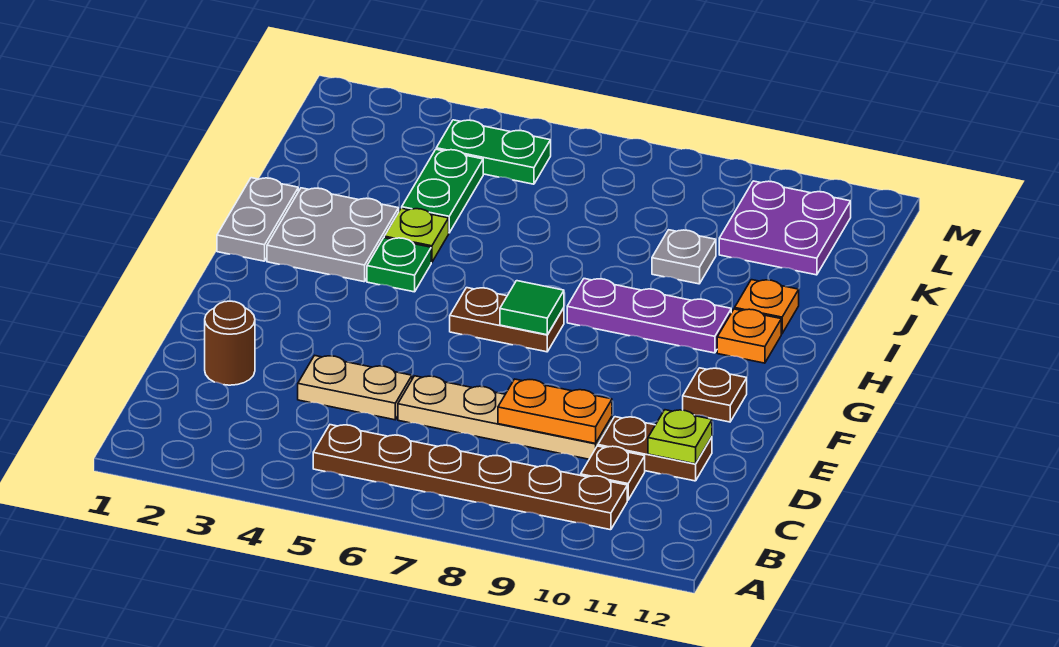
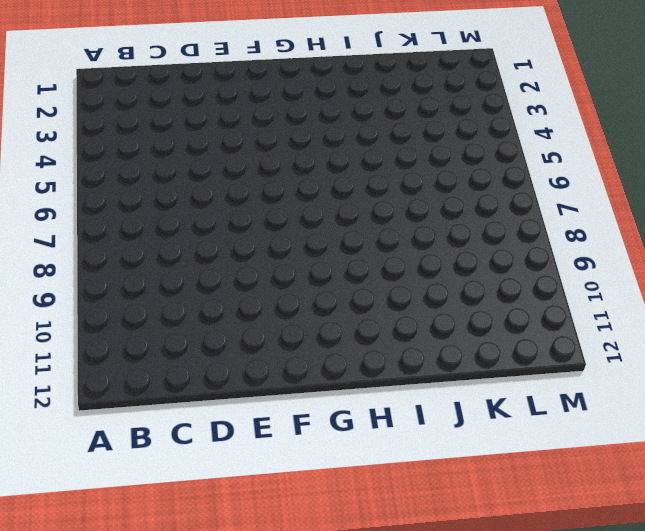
none -> brown plate B5:B10 level 1
none -> brown plate C10 level 1
none -> brown round brick D2 level 1

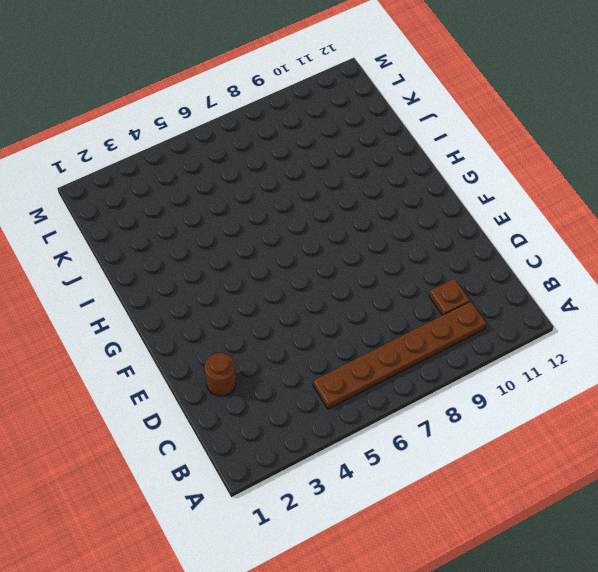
none -> tan plate D4:D5 level 1
none -> tan plate D6:D9 level 1
none -> brown plate D10:D11 level 1

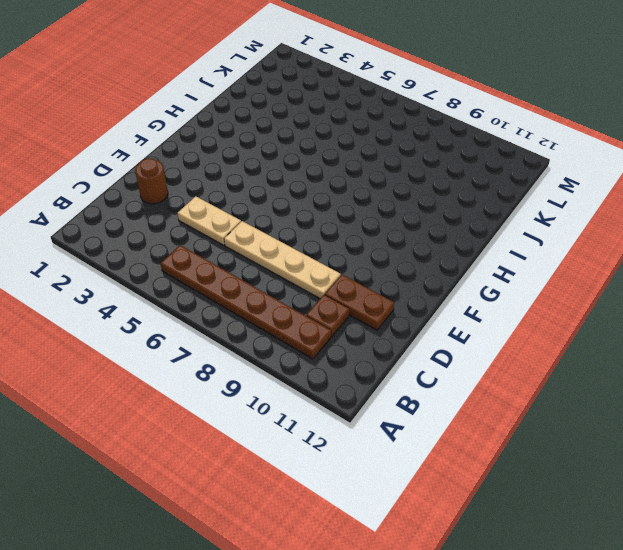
none -> brown plate F11 level 1
none -> brown plate G6:G7 level 1
none -> grey plate H1:I1 level 1

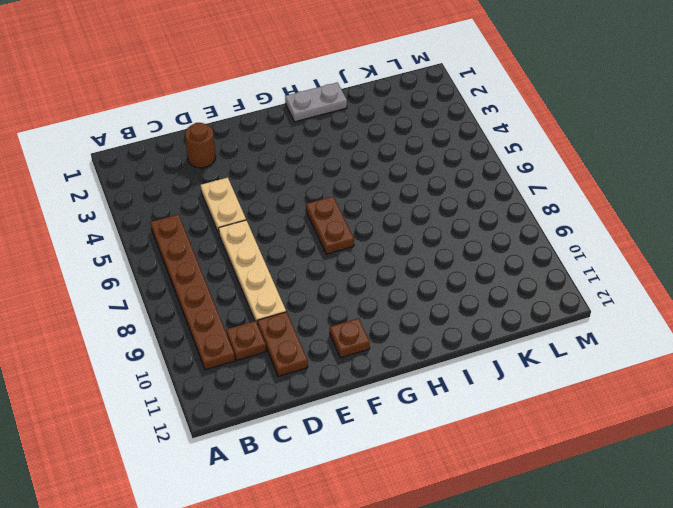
none -> grey plate H2:I3 level 1
none -> green plate H4 level 1
none -> purple plate H8:H10 level 1

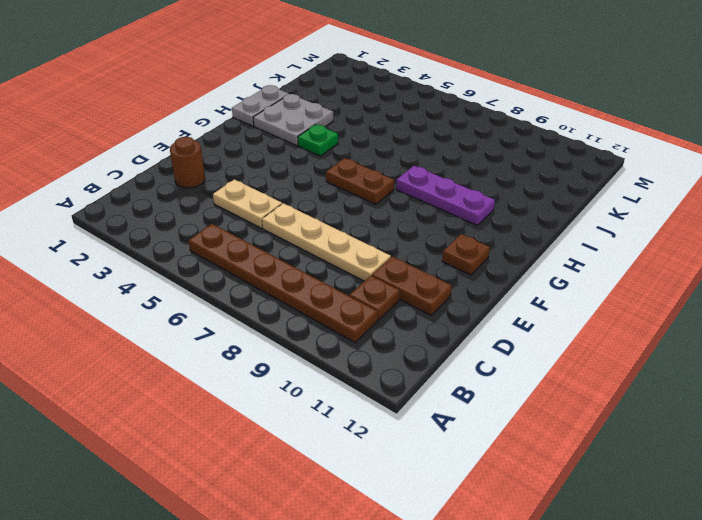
none -> orange plate H11 level 1
none -> lime plate I4 level 1
none -> orange plate I11 level 1

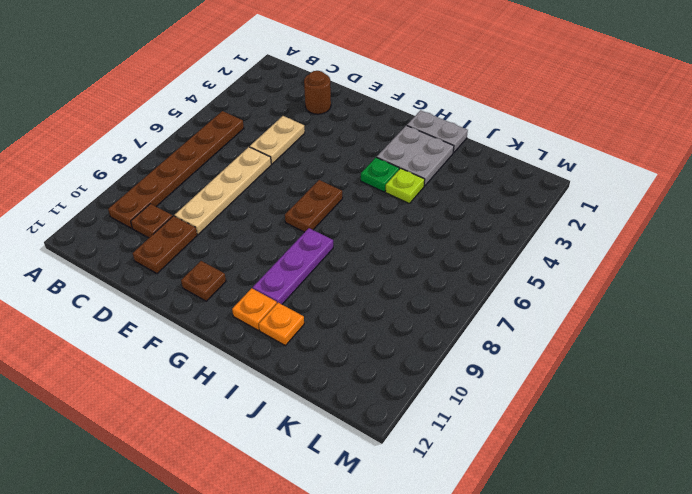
none -> green plate J4:K4 level 1
none -> grey plate J9 level 1
none -> purple plate K10:L11 level 1

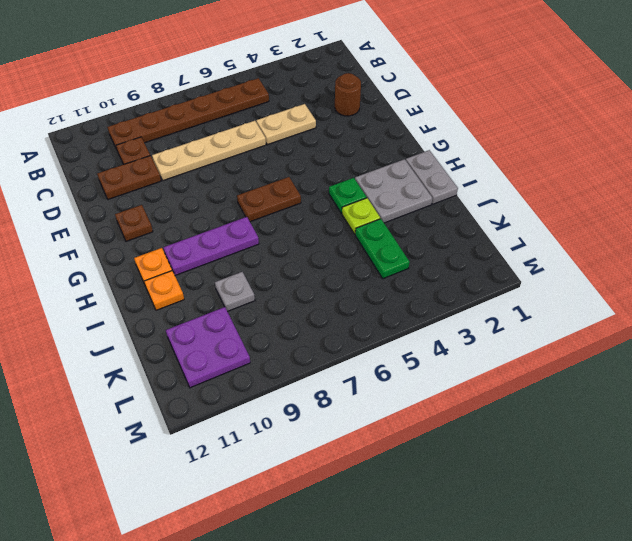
none -> green plate L4:L5 level 1
none -> orange plate D8:D9 level 2
none -> lime plate D11 level 2

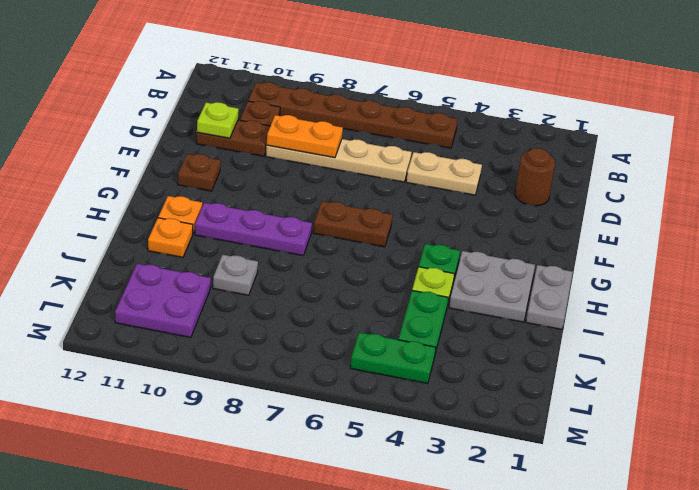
none -> green tile G7 level 2

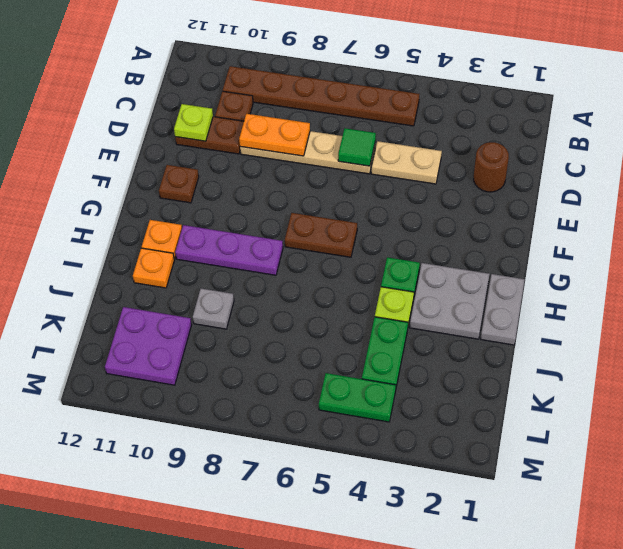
green tile D6 level 2 -> green tile G7 level 2

